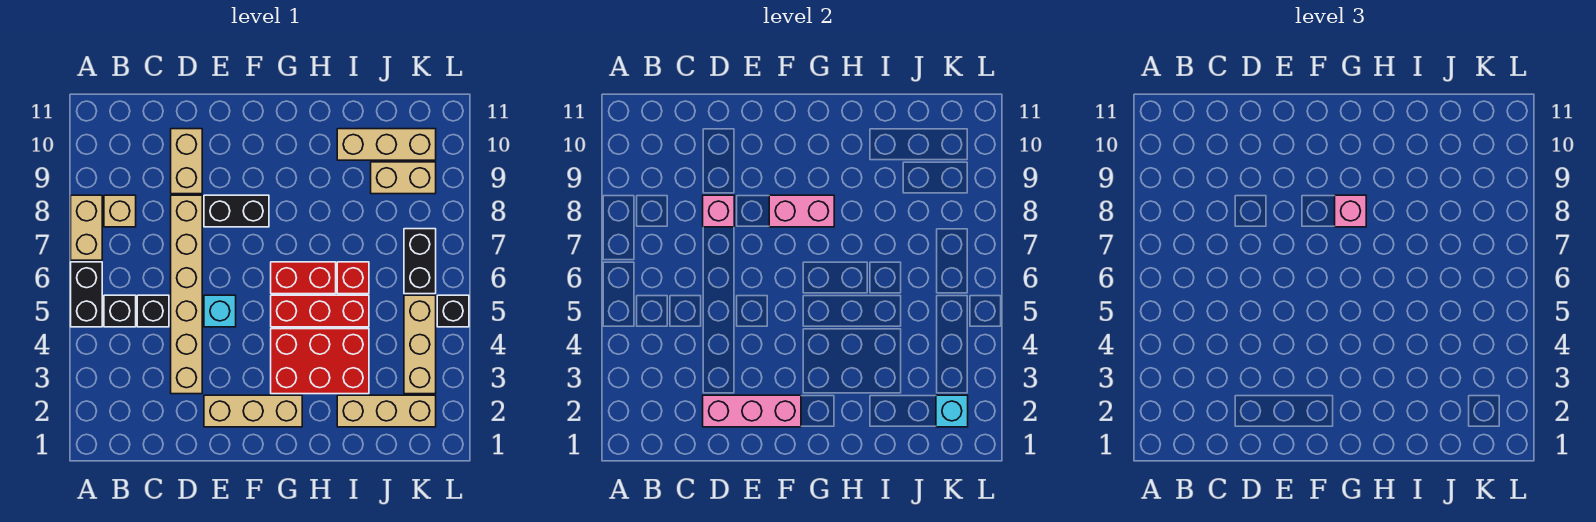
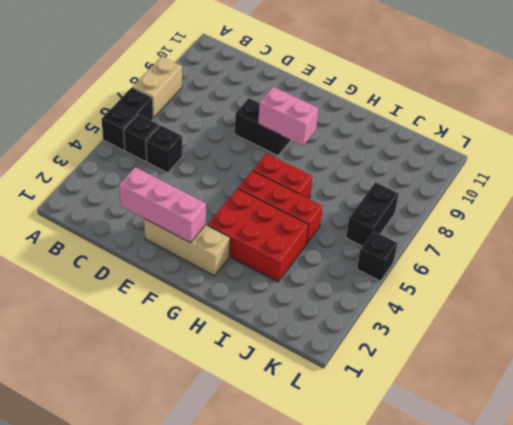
none -> tan brick B8 level 1
none -> tan brick D3:D8 level 1
none -> tan brick D9:D10 level 1

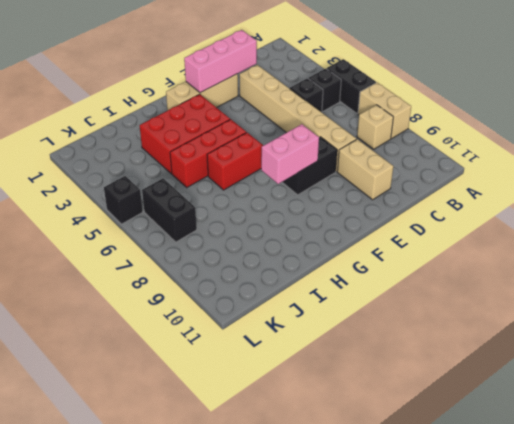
none -> cyan brick E5 level 1
none -> tan brick I2:K2 level 1
none -> red brick I6 level 1

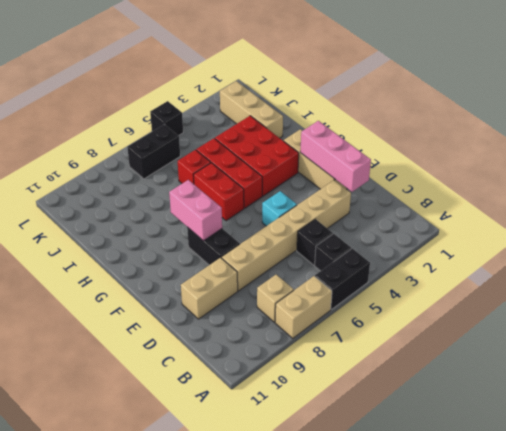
none -> tan brick I10:K10 level 1
none -> tan brick J9:K9 level 1
none -> tan brick K3:K5 level 1

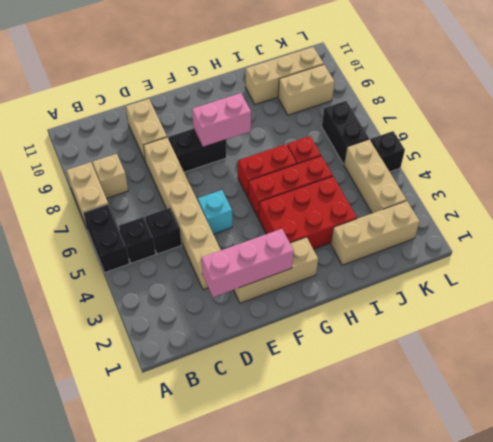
none -> pink brick D8 level 2
none -> cyan brick K2 level 2
none -> pink brick G8 level 3

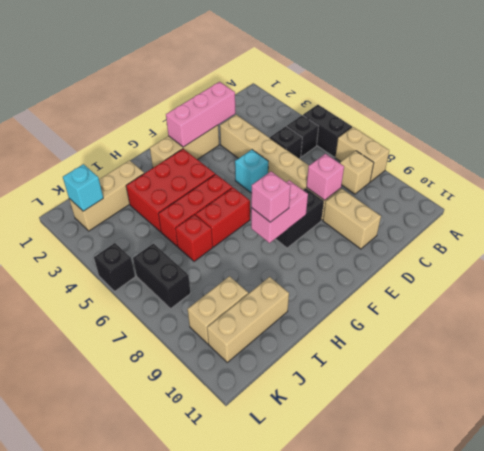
none -> tan brick K3:K5 level 1

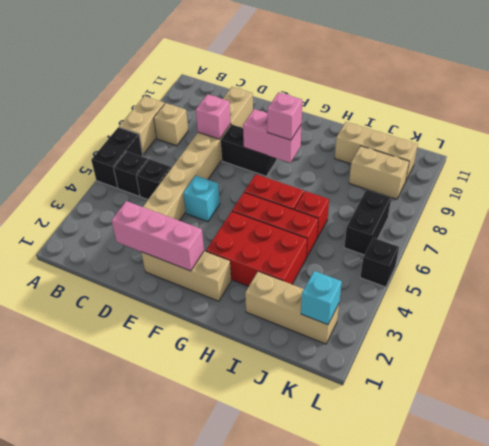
none -> tan brick K3:K5 level 1

